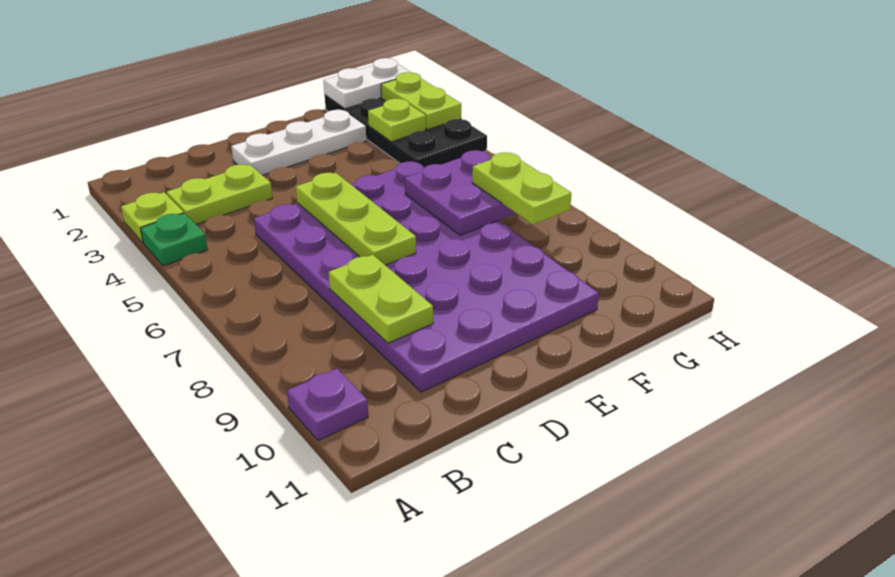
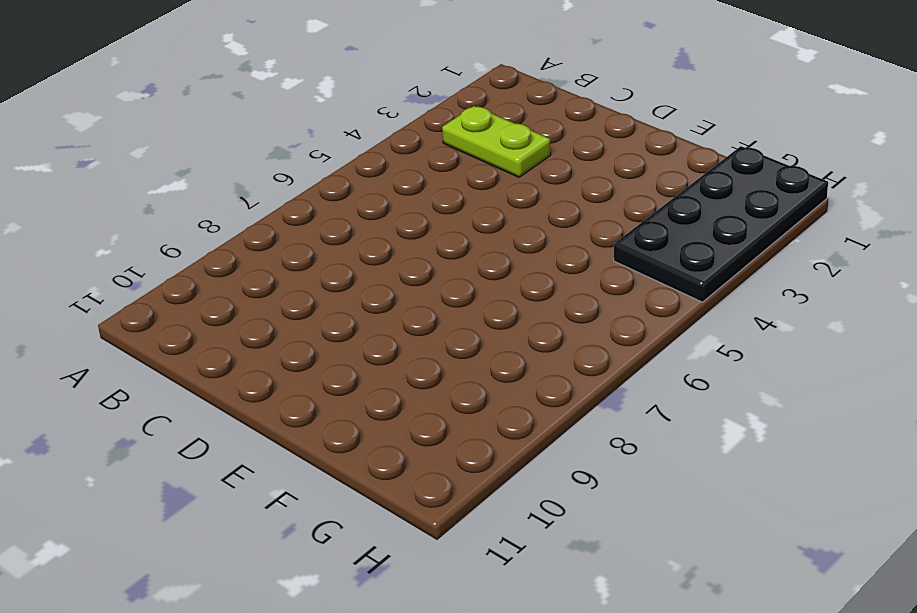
none -> lime plate A3 level 1
none -> green plate A4 level 1
none -> purple plate A10 level 1

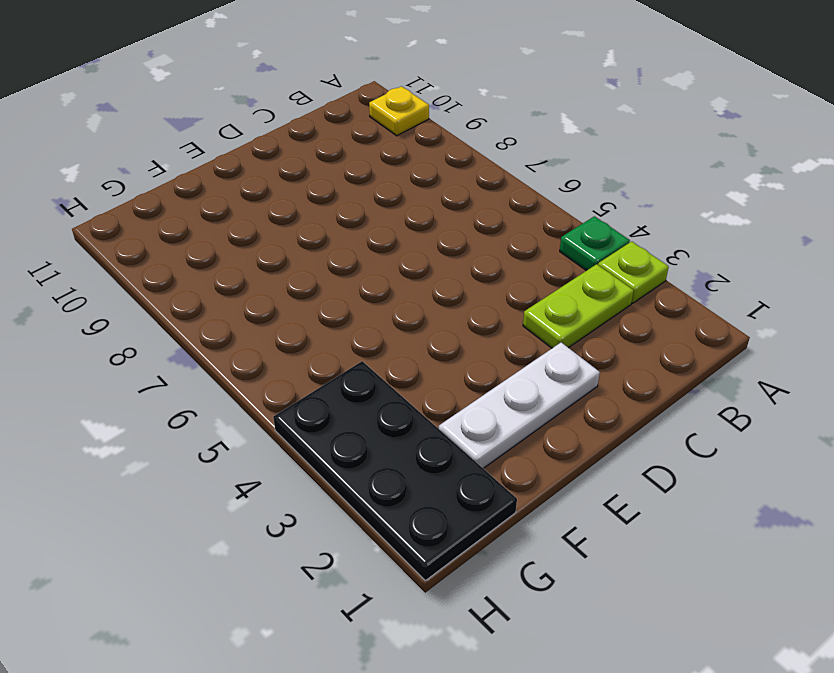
yellow plate A10 level 1 -> purple plate A10 level 1
none -> purple plate C5:F10 level 1
none -> lime plate C8:C9 level 2
none -> lime plate D5:D7 level 2

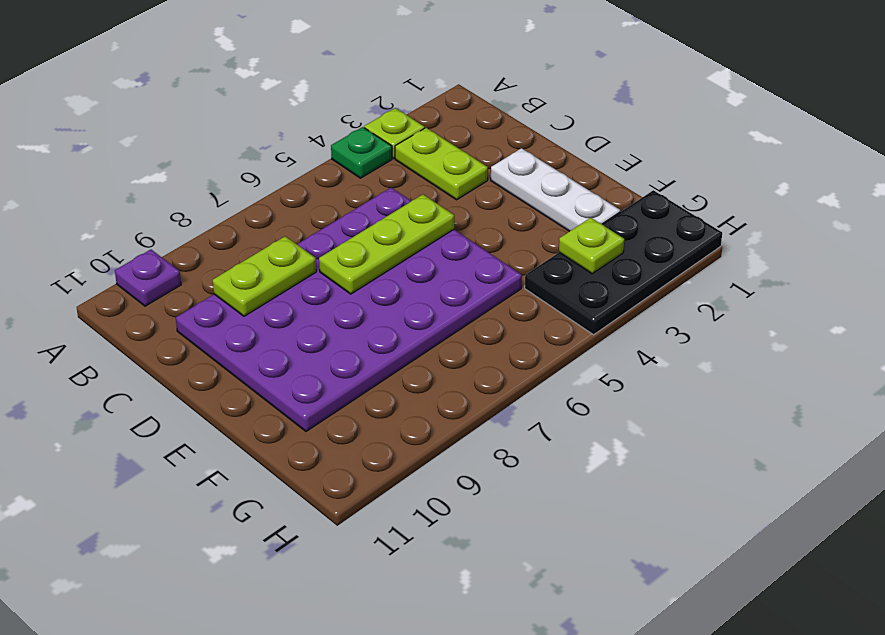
none -> purple plate F6:G7 level 2
none -> white plate G1:H1 level 2
none -> lime plate H2:H3 level 2

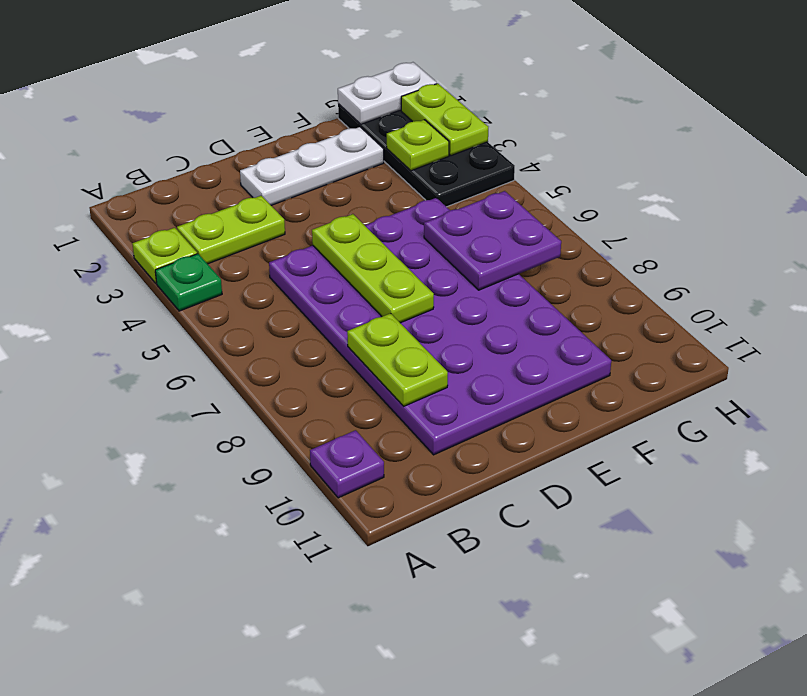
none -> lime plate G7:G8 level 3

